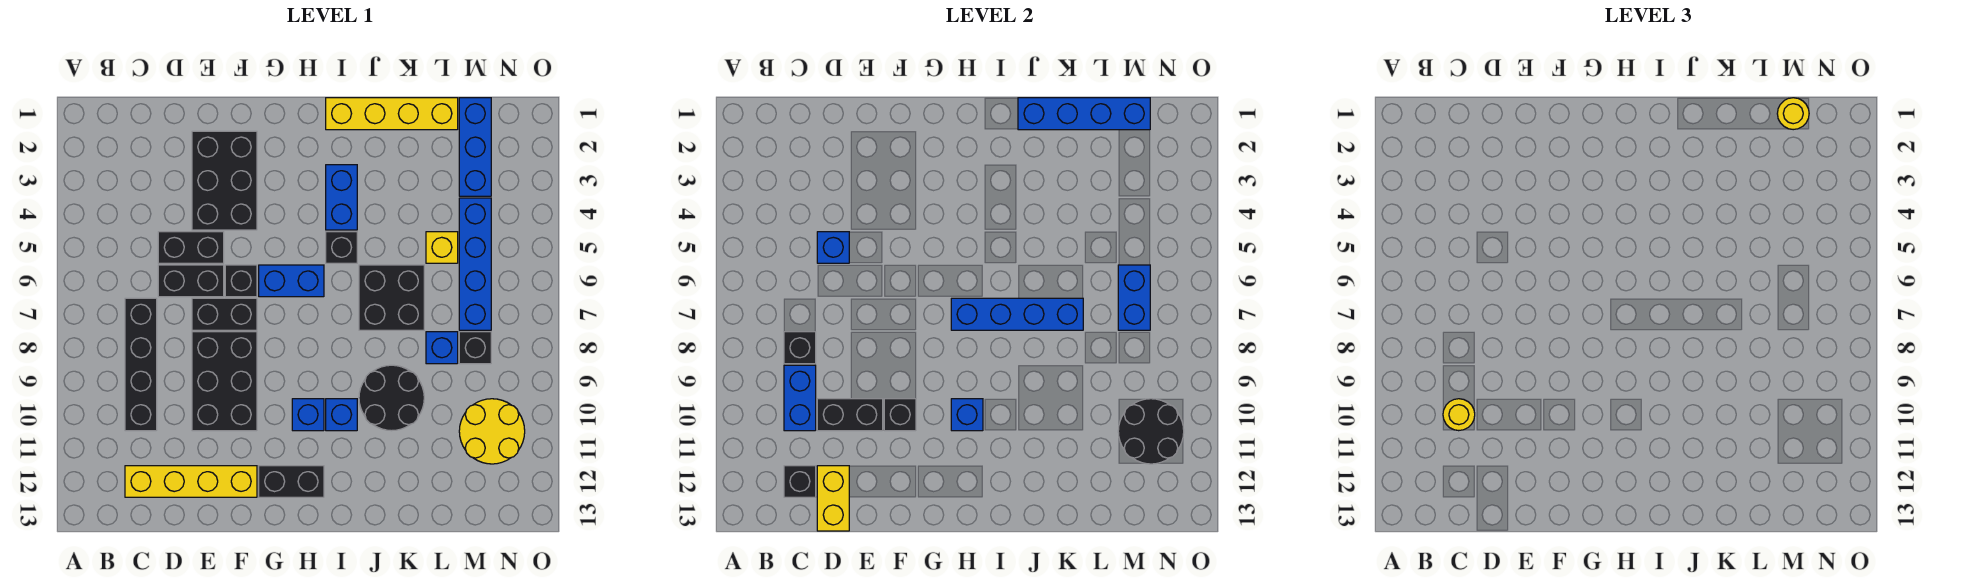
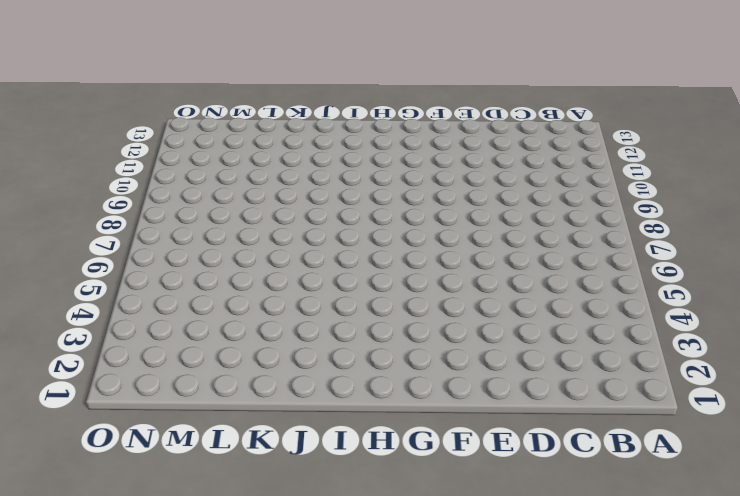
none -> black brick C7:C10 level 1
none -> yellow brick C12:F12 level 1
none -> black brick D5:E5 level 1
none -> black brick D6:E6 level 1

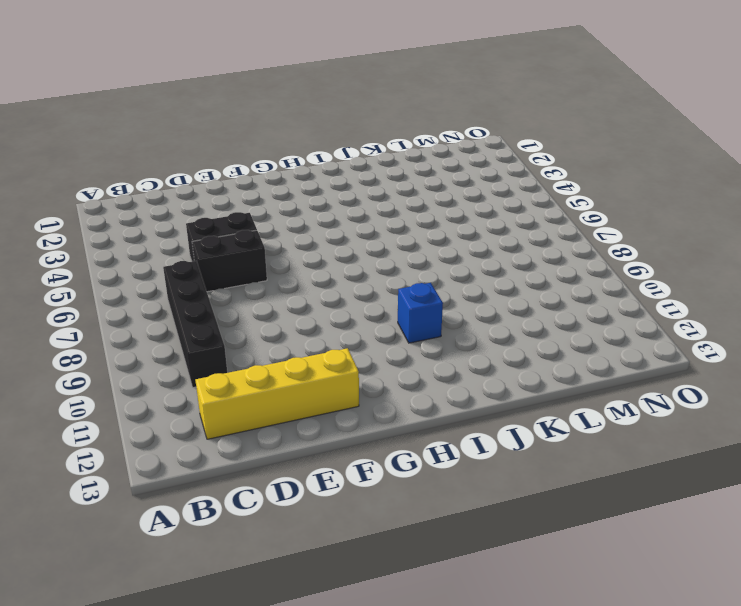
none -> black brick E2:F4 level 1
none -> black brick E7:F7 level 1
none -> black brick E8:F10 level 1
none -> black brick F6 level 1

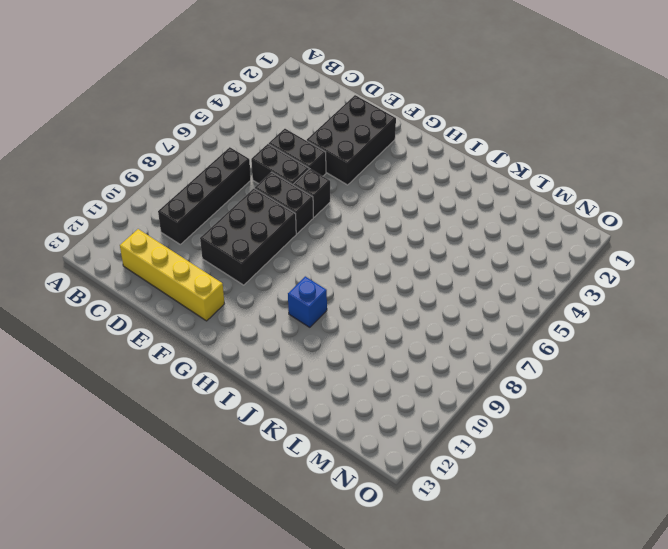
none -> blue brick G6:H6 level 1
none -> black brick G12:H12 level 1
none -> blue brick H10 level 1
none -> yellow brick I1:L1 level 1

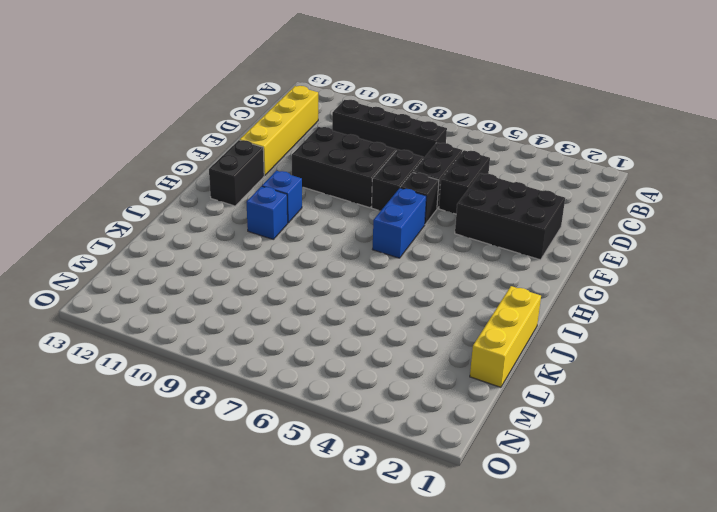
yellow brick J1:L1 level 1 -> yellow brick I1:L1 level 1
none -> blue brick I3:I4 level 1
none -> black brick I5 level 1
none -> black brick J6:K7 level 1
none -> black round brick J9:K10 level 1

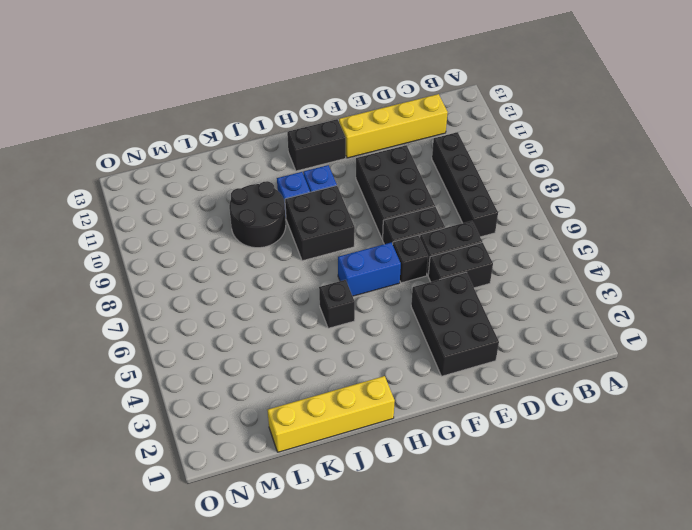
black brick H8:I9 level 1 -> black brick J6:K7 level 1
none -> blue brick I3:I4 level 1
none -> yellow brick L5 level 1
none -> blue brick L8 level 1
none -> blue brick M1:M3 level 1

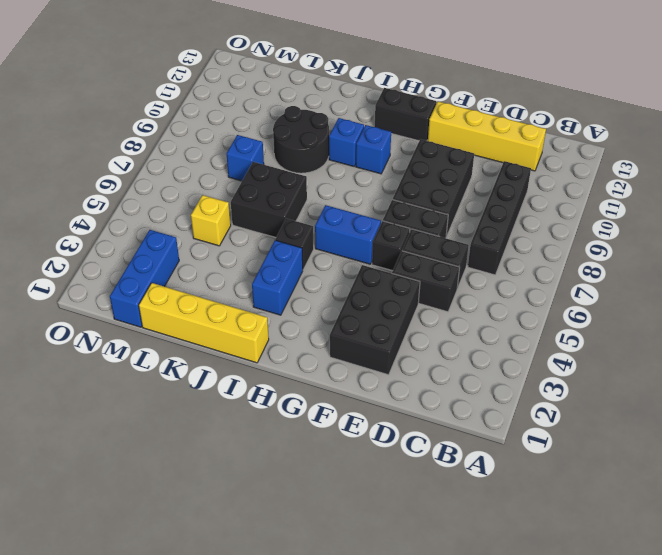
none -> blue brick M4:M7 level 1
none -> black brick M8 level 1
none -> yellow round brick M10:N11 level 1
none -> black brick C8 level 2

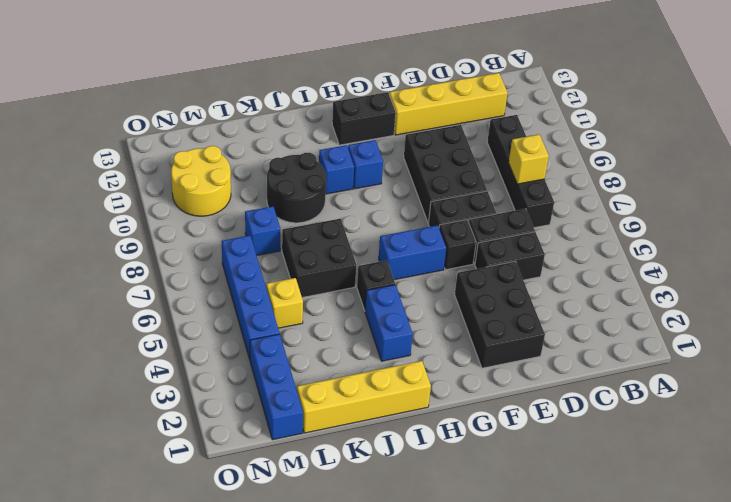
yellow brick C8 level 2 -> black brick C8 level 2
none -> black brick M8 level 1
none -> blue brick C9:C10 level 2
none -> black brick C12 level 2
none -> blue brick D5 level 2

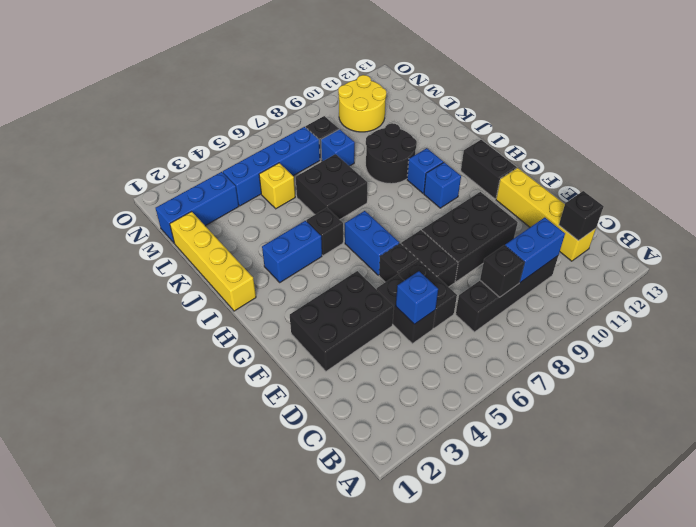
none -> black brick D10:E10 level 2
none -> yellow brick D12:D13 level 2
none -> black brick F10 level 2
none -> blue brick H7:K7 level 2

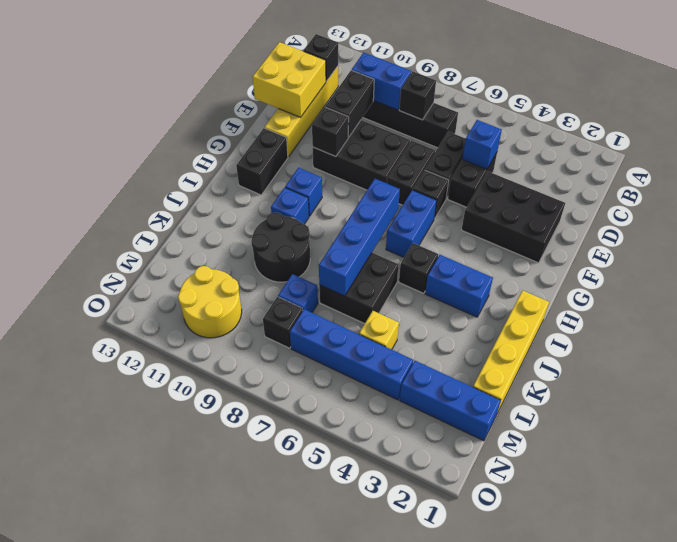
yellow brick D12:E13 level 2 -> yellow brick D12:D13 level 2
none -> blue brick H10 level 2
none -> blue brick J1:M1 level 2
none -> blue brick M6:M7 level 2
none -> black round brick M10:N11 level 2

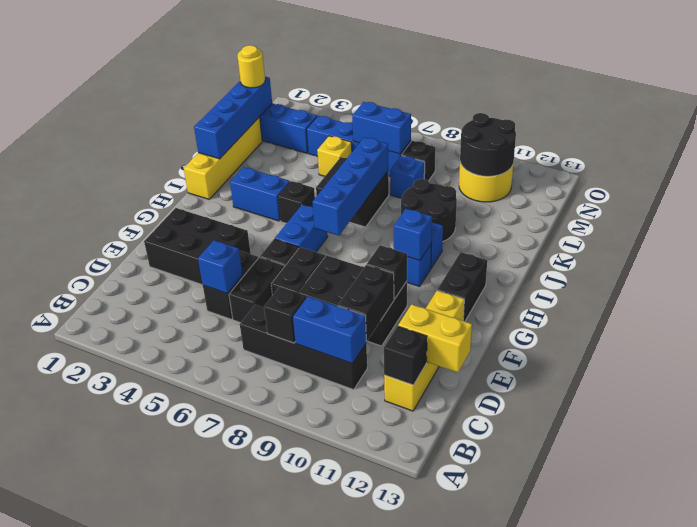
none -> yellow round brick C10 level 3

